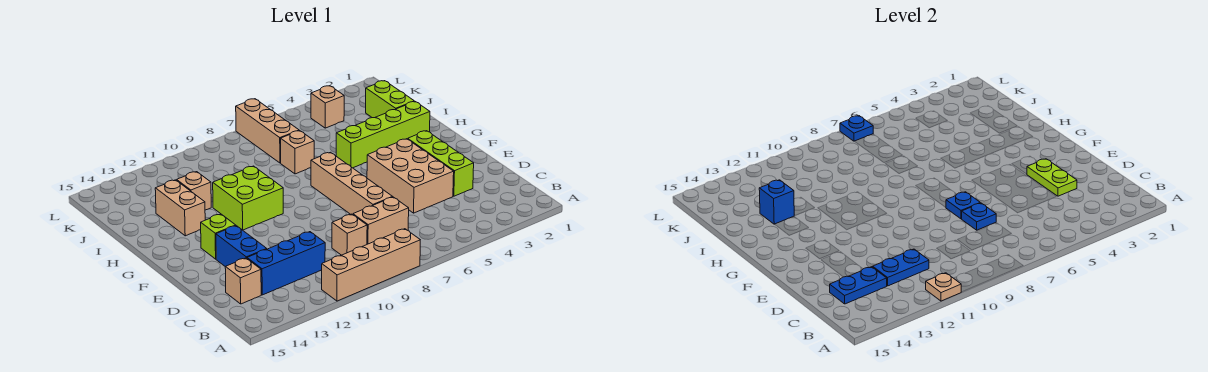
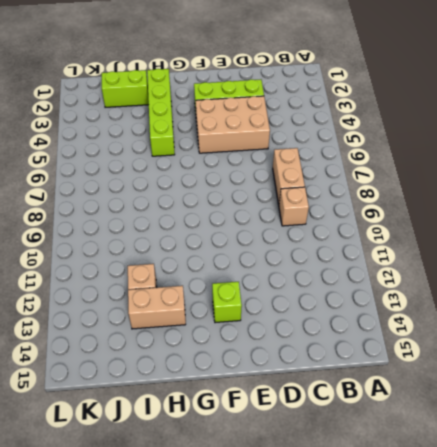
none -> tan brick A8:A11 level 1
none -> blue brick C11:C13 level 1
none -> tan brick C14 level 1

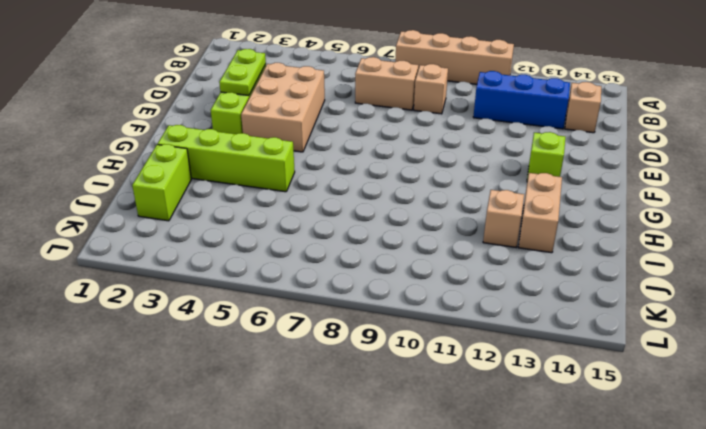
none -> tan brick D7:G7 level 1
none -> blue brick D13:E13 level 1
none -> lime brick G10:H11 level 1

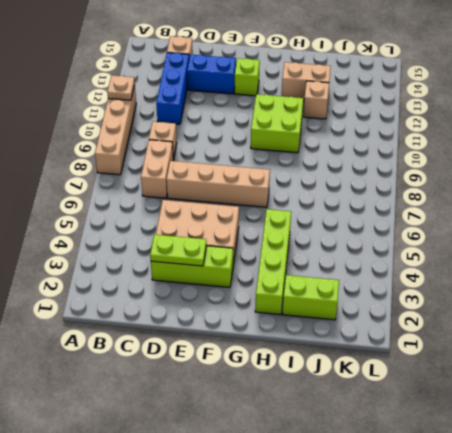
none -> tan brick I7 level 1
none -> tan brick J7:L7 level 1
none -> tan brick K4 level 1

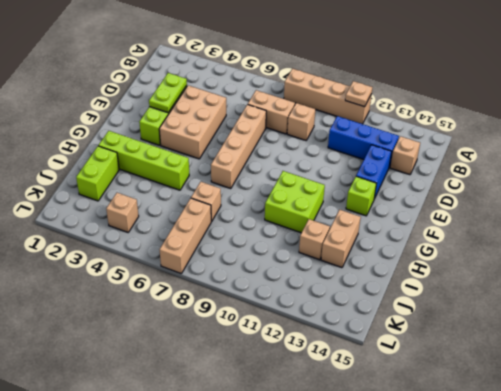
none -> blue plate C11:C12 level 2
none -> blue plate C13:C14 level 2
none -> blue plate D7 level 2

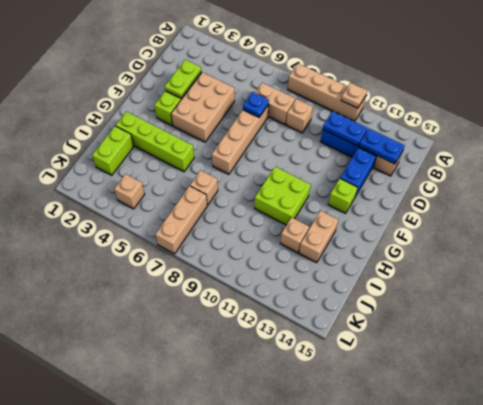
none -> blue plate E7 level 2
none -> blue brick I13 level 2
none -> blue plate L7 level 2

